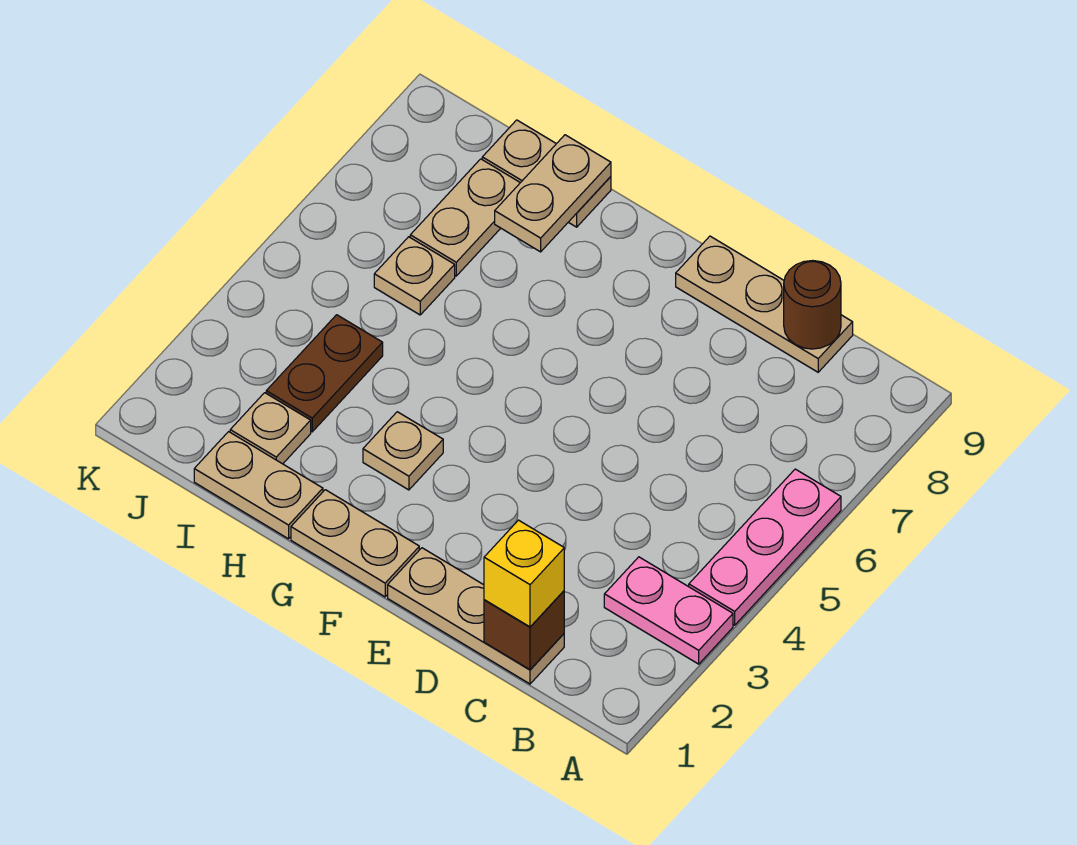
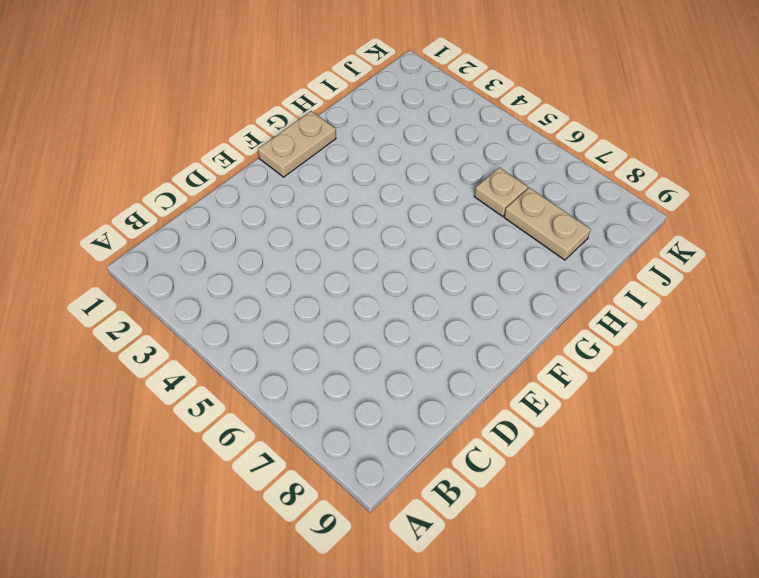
none -> pink plate A3:B3 level 1
none -> pink plate A4:A6 level 1
none -> tan plate C1:E1 level 1

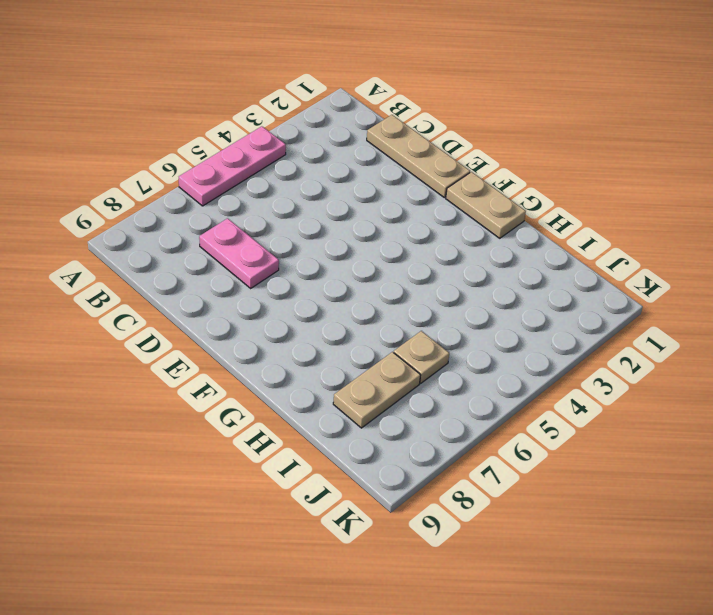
pink plate C7:D7 level 1 -> pink plate A3:B3 level 1
none -> tan plate C9:E9 level 1
none -> tan plate G3 level 1
none -> tan plate H1:I1 level 1

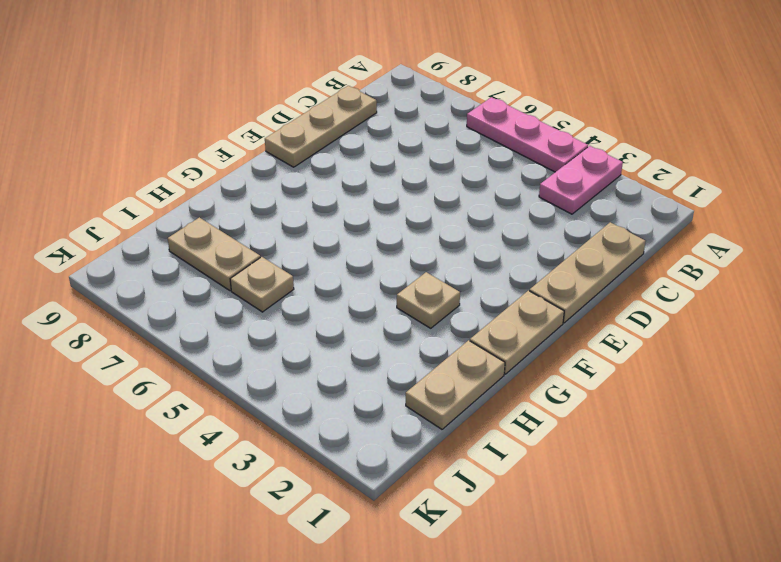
none -> tan plate H9:I9 level 1
none -> tan plate I2 level 1
none -> brown plate I3:I4 level 1

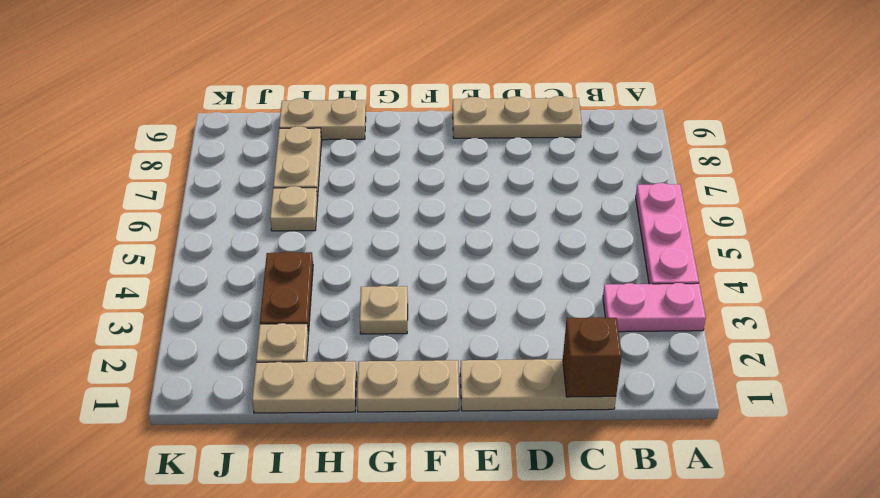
none -> brown round brick C9 level 2
none -> tan plate H8:H9 level 2
none -> yellow brick C1 level 3

